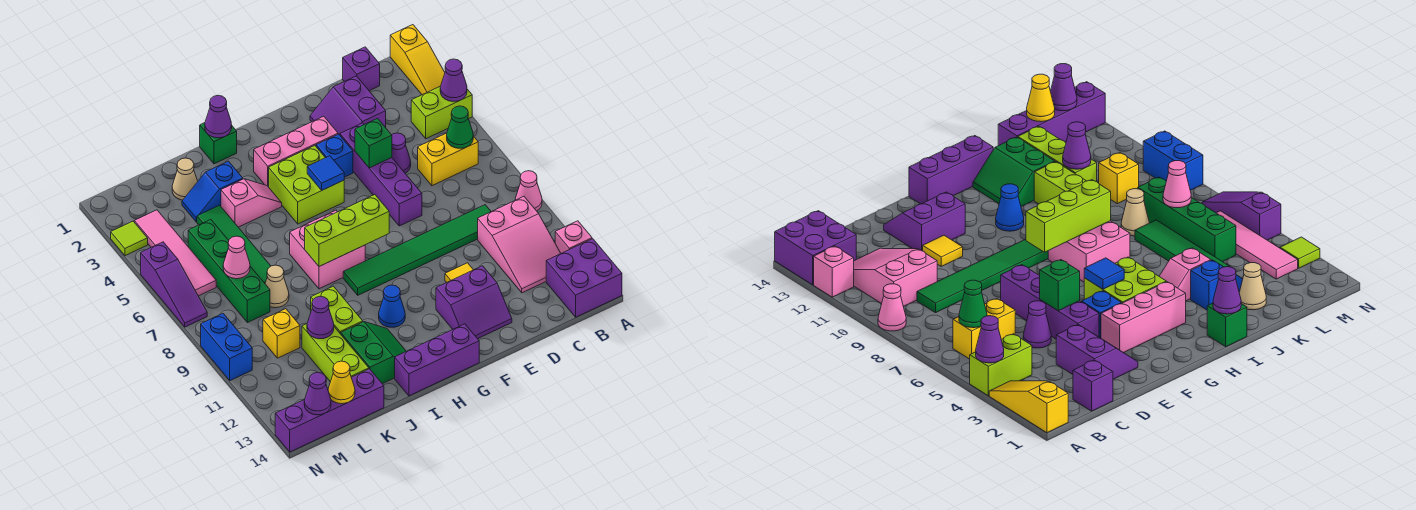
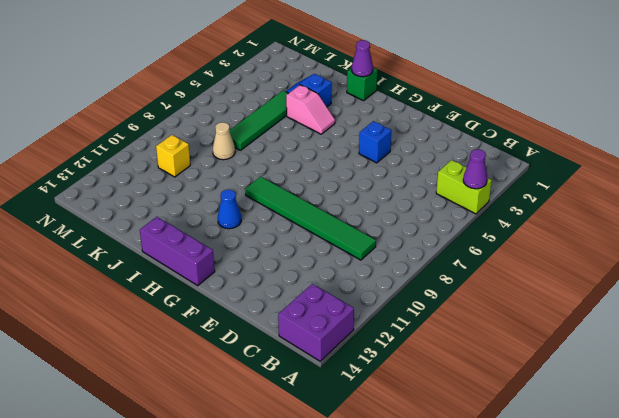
none -> yellow slope A1:A3 level 1 top 1
none -> pink cone A9 level 1
none -> pink brick A12 level 1
none -> yellow brick B6:C6 level 1

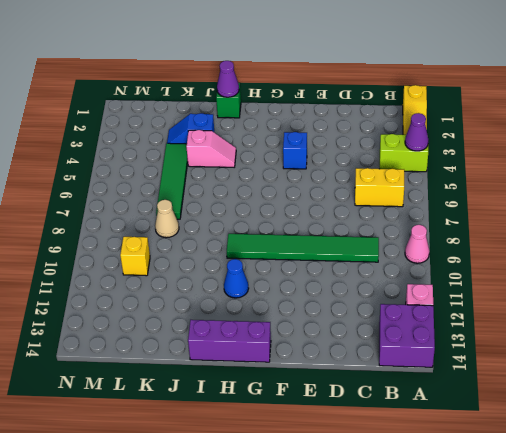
none -> pink slope B10:C12 level 1 top 10
none -> purple brick C1 level 1
none -> purple slope D2:E3 level 1 top D
none -> purple cone D5 level 1

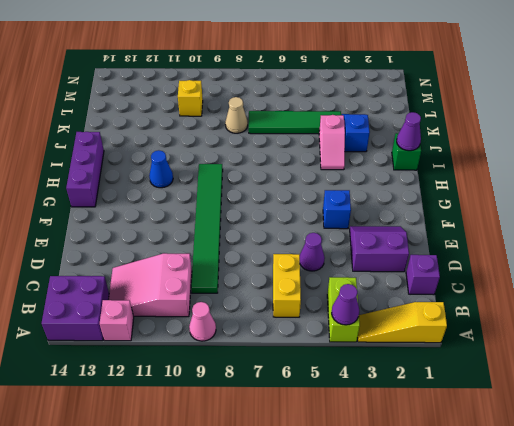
none -> purple brick E4:E7 level 1
none -> yellow tile E11 level 1
none -> purple slope E12:F13 level 1 top 12
none -> pink brick F3:H3 level 1

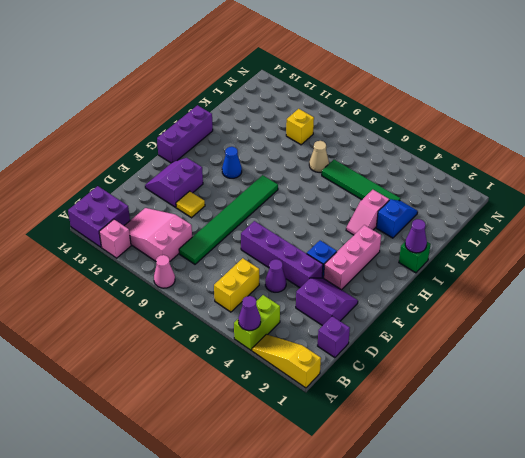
none -> lime brick G4:H5 level 1
none -> pink brick H7:I8 level 1
none -> green slope I12:J13 level 1 top J
none -> lime brick J10:J11 level 1

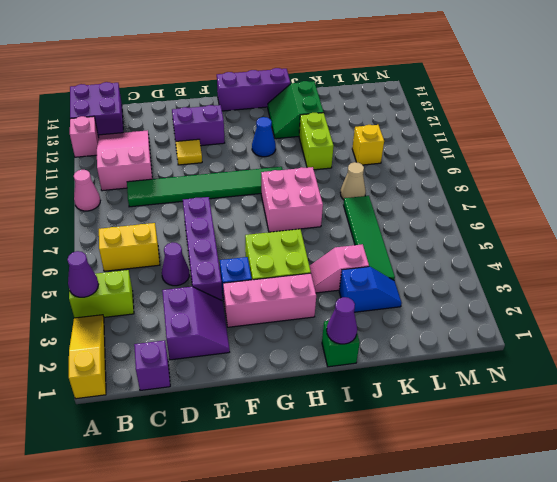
none -> tan cone K2 level 1
none -> lime brick K11:K13 level 1
none -> purple brick K14:N14 level 1
none -> green brick L5:L8 level 1

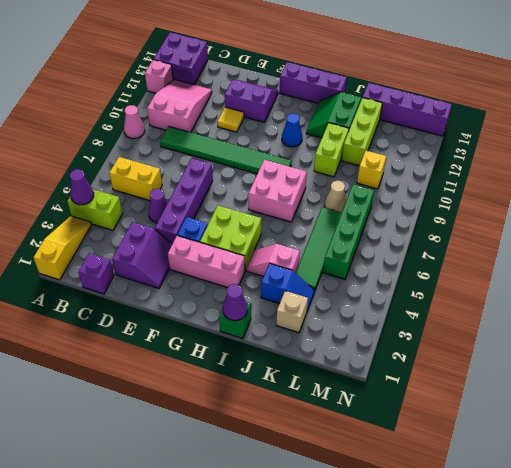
tan brick K2 level 1 -> tan cone K2 level 1
none -> pink tile M3:M6 level 1
none -> lime tile N3 level 1
none -> purple slope N5:N7 level 1 top 5
none -> blue brick N9:N10 level 1

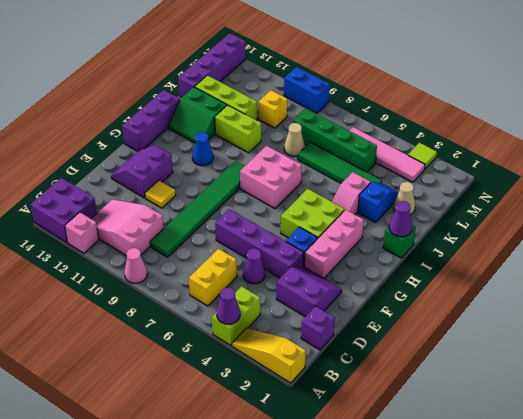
none -> purple slope N5:N7 level 1 top 5
none -> green cone B6 level 2
none -> green brick E5 level 2
none -> blue tile G5 level 2

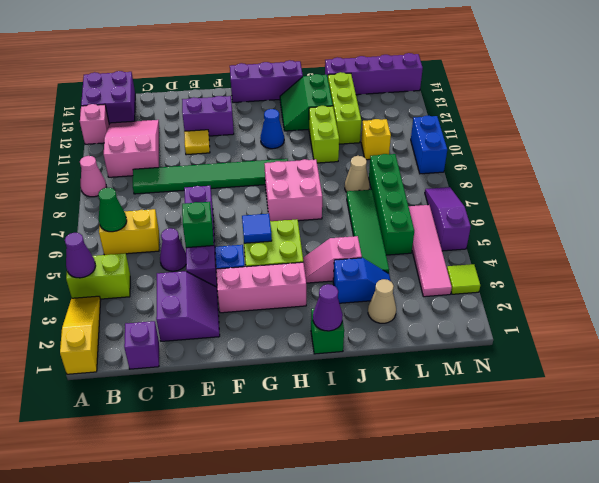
none -> lime brick G8:I8 level 2
none -> purple cone K11 level 2
none -> pink cone L7 level 2
none -> yellow cone L14 level 2

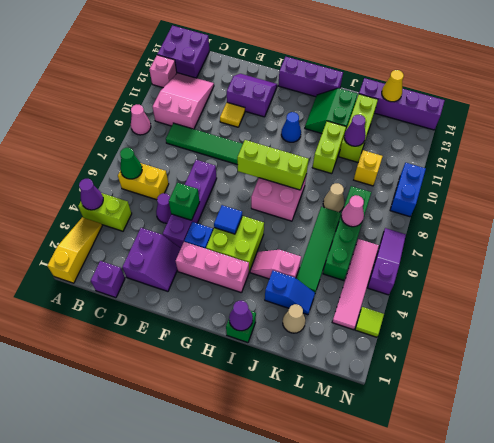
none -> purple cone M14 level 2

